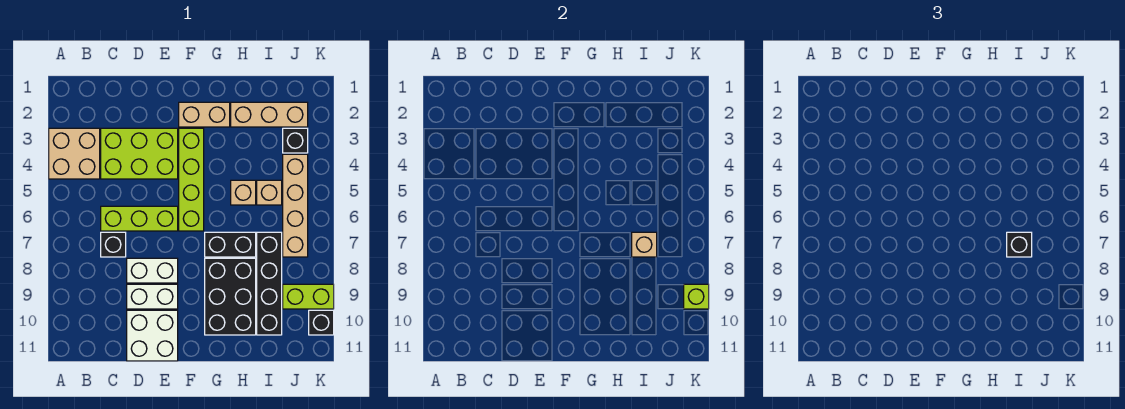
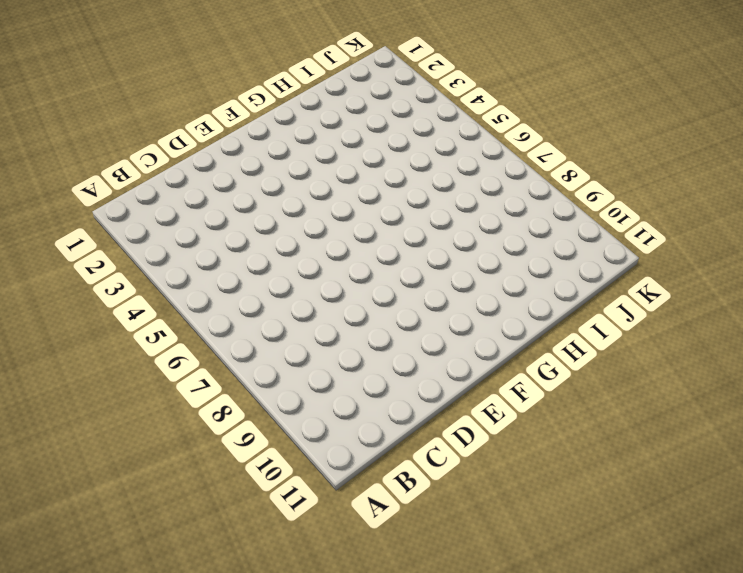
none -> tan brick A3:B4 level 1
none -> lime brick C3:E4 level 1
none -> lime brick C6:E6 level 1

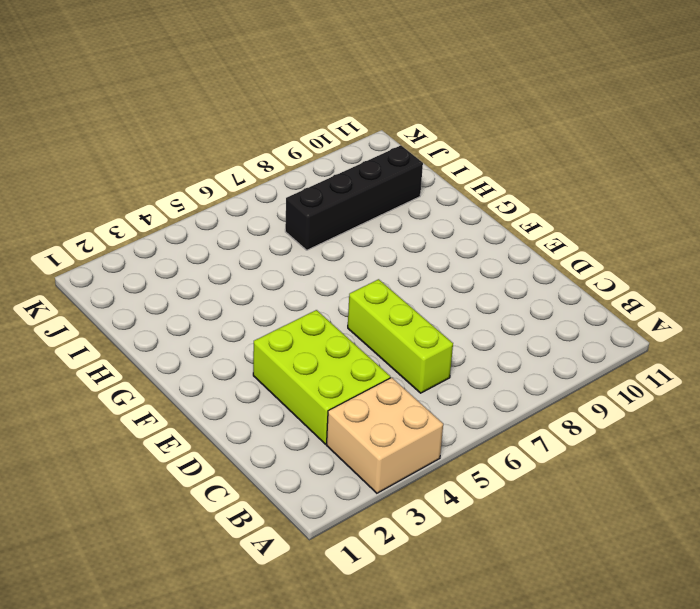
none -> black brick C7 level 1
none -> white brick D8:E8 level 1
none -> white brick D9:E9 level 1

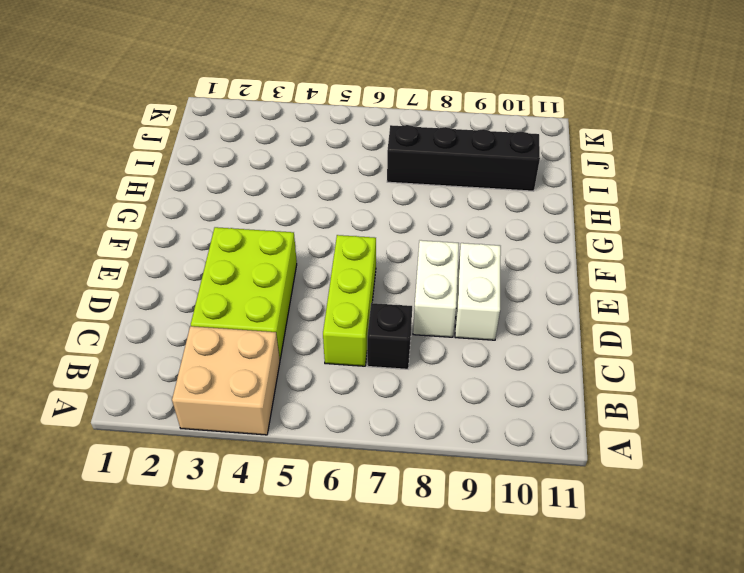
none -> white brick D10:E11 level 1
none -> tan brick F2:G2 level 1
none -> lime brick F3:F6 level 1

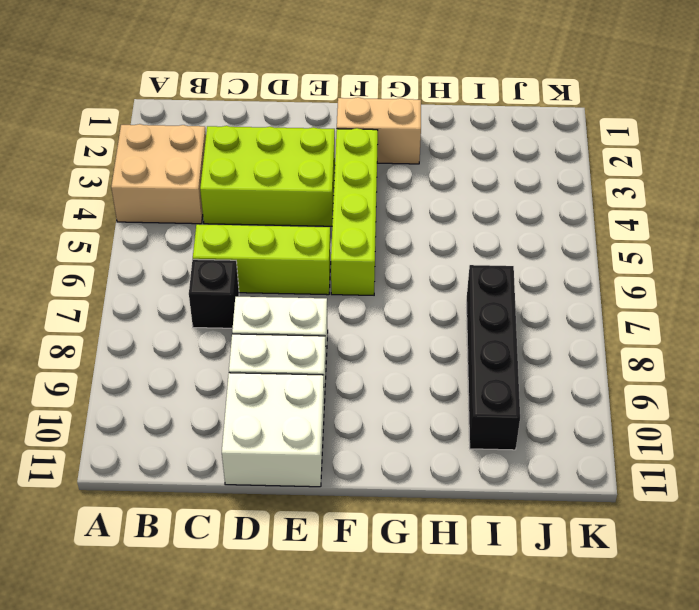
none -> black brick G7:H7 level 1
none -> black brick G8:H10 level 1
none -> tan brick H2:J2 level 1

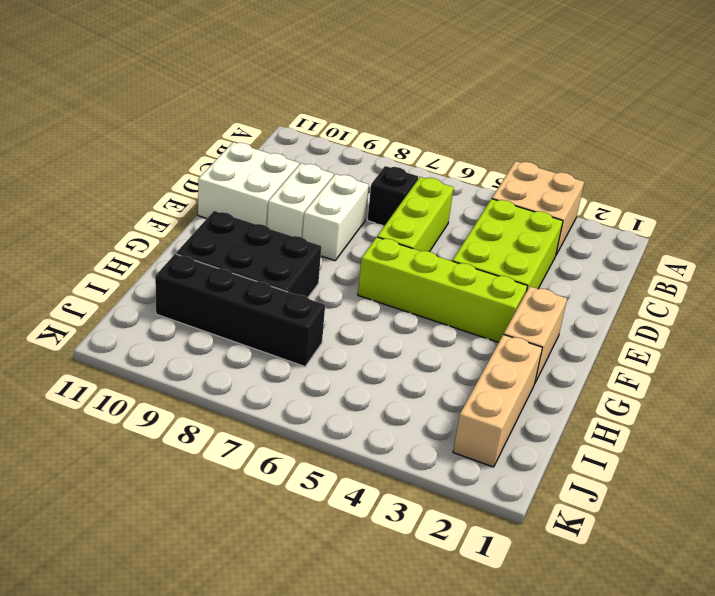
none -> black brick G7:H7 level 1
none -> tan brick H5 level 1
none -> tan brick I5 level 1

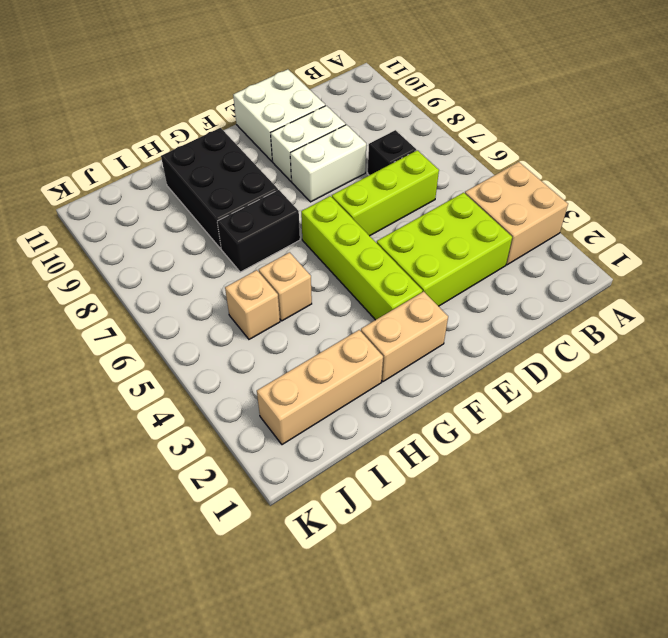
none -> black brick I7:I10 level 1
none -> black brick J3 level 1
none -> tan brick J4:J7 level 1

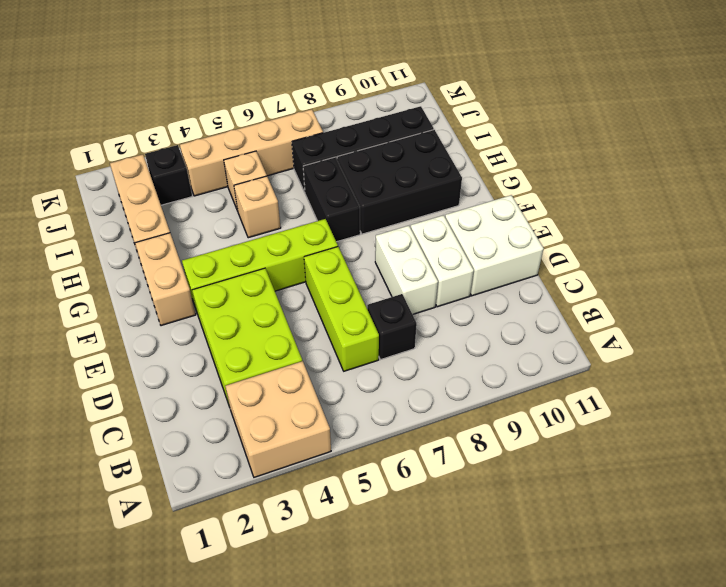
none -> lime brick J9:K9 level 1
none -> black brick K10 level 1
none -> tan brick I7 level 2

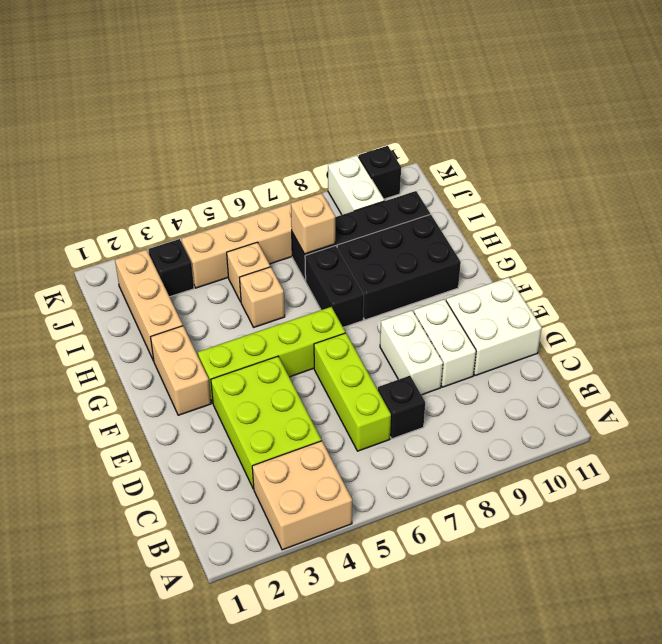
white brick J9:K9 level 1 -> lime brick J9:K9 level 1
none -> lime brick K9 level 2
none -> black brick I7 level 3

